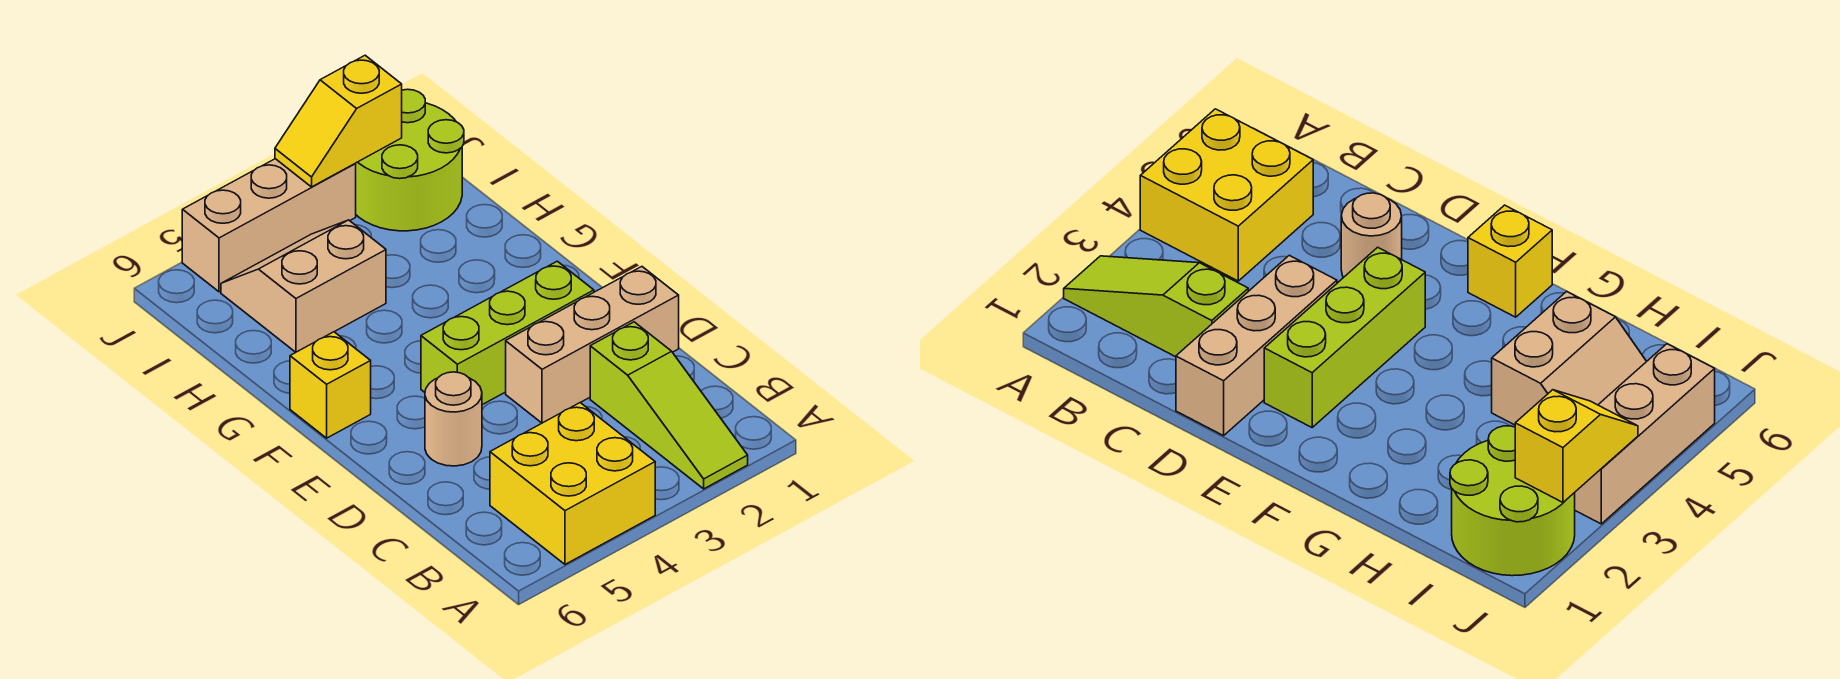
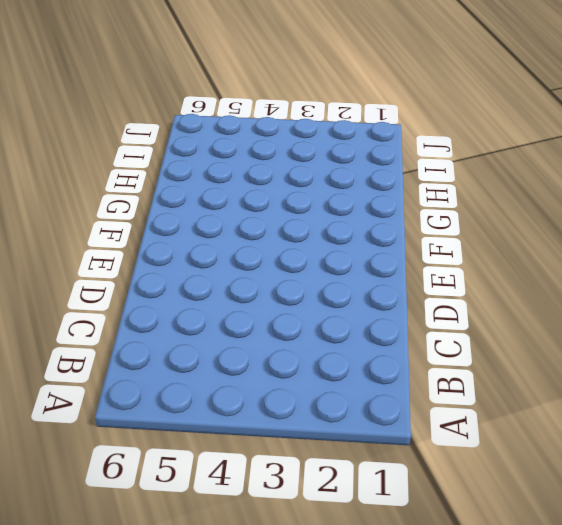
none -> lime slope A2:C2 level 1 top C
none -> yellow brick A4:B5 level 1

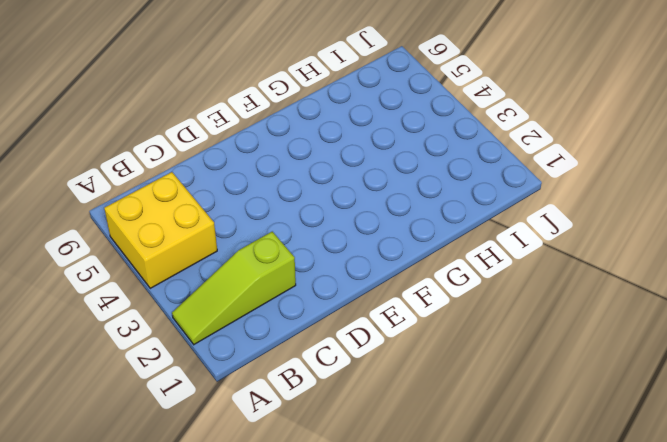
none -> tan brick D1:D3 level 1
none -> tan round brick D5 level 1

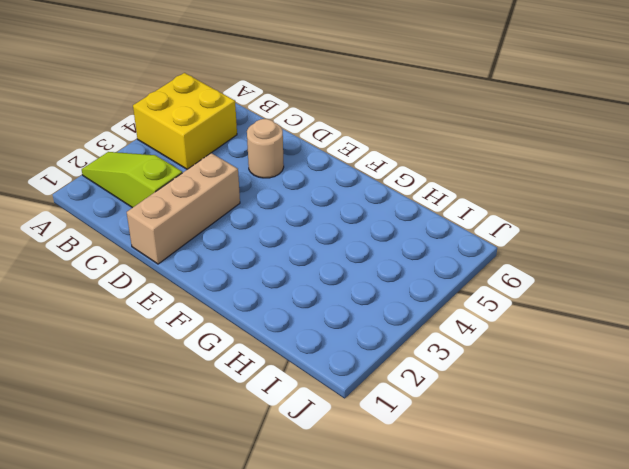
none -> lime brick E2:E4 level 1
none -> yellow brick F6 level 1

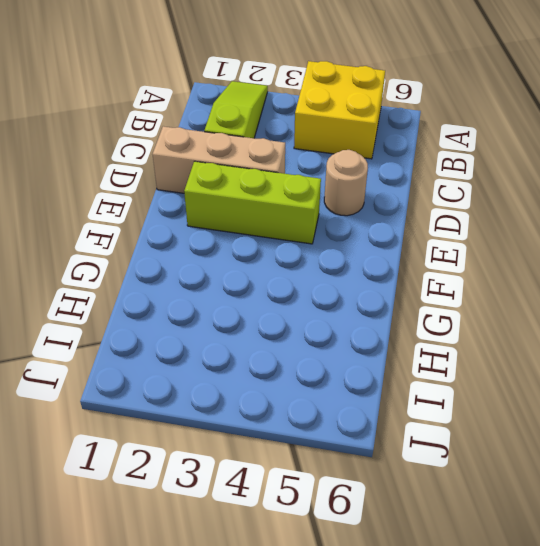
none -> yellow brick F6 level 1
none -> tan slope H4:I5 level 1 top H

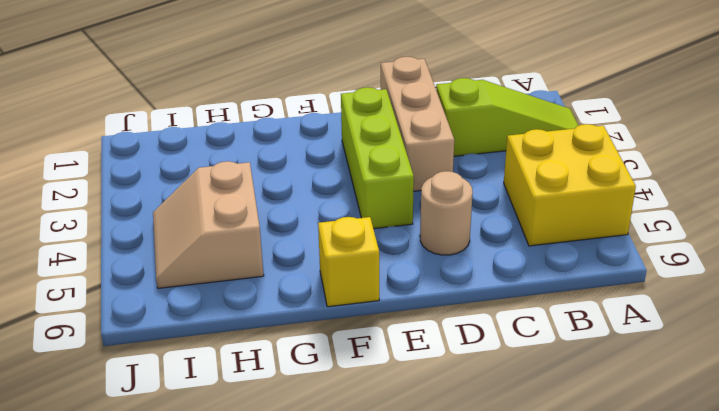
none -> lime round brick I1:J2 level 1
none -> tan brick J3:J5 level 1

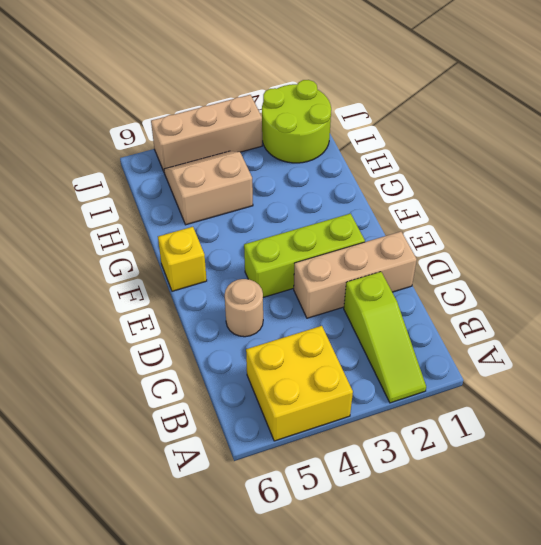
none -> yellow slope J2:J3 level 2 top 2

